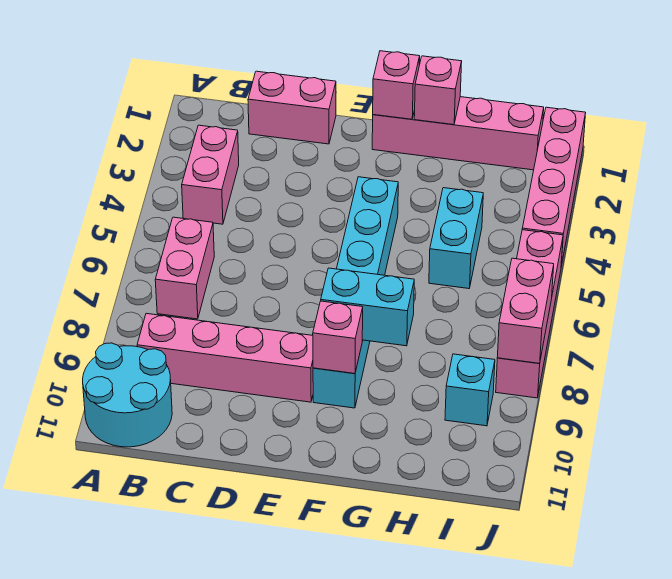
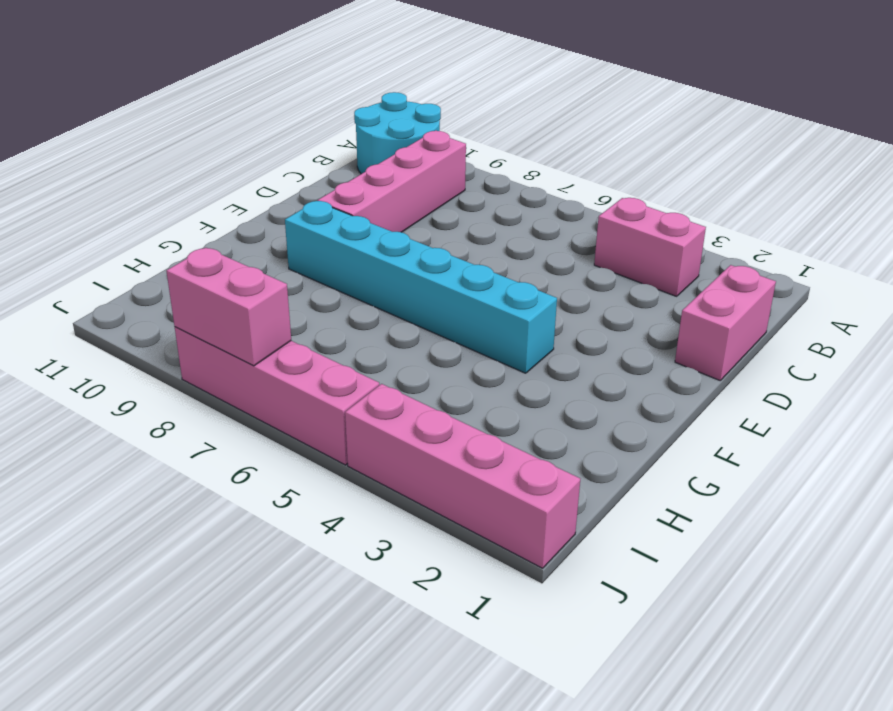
none -> pink brick B6:B7 level 1
none -> pink brick F1:I1 level 1
none -> cyan brick H4:H5 level 1

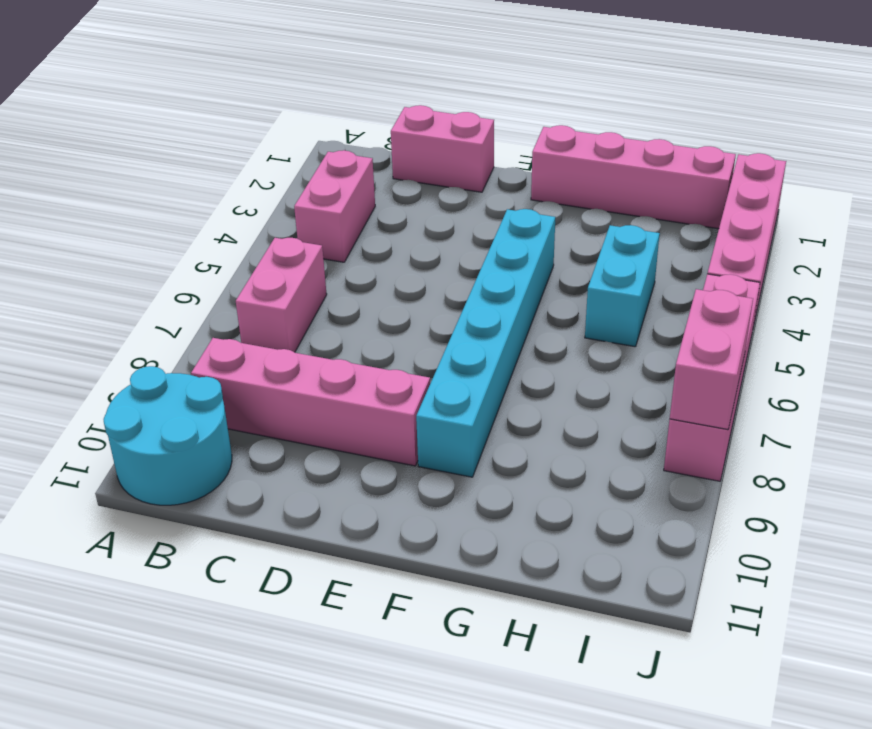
none -> cyan brick I9 level 1
none -> pink brick F1 level 2
none -> cyan brick F8:G8 level 2

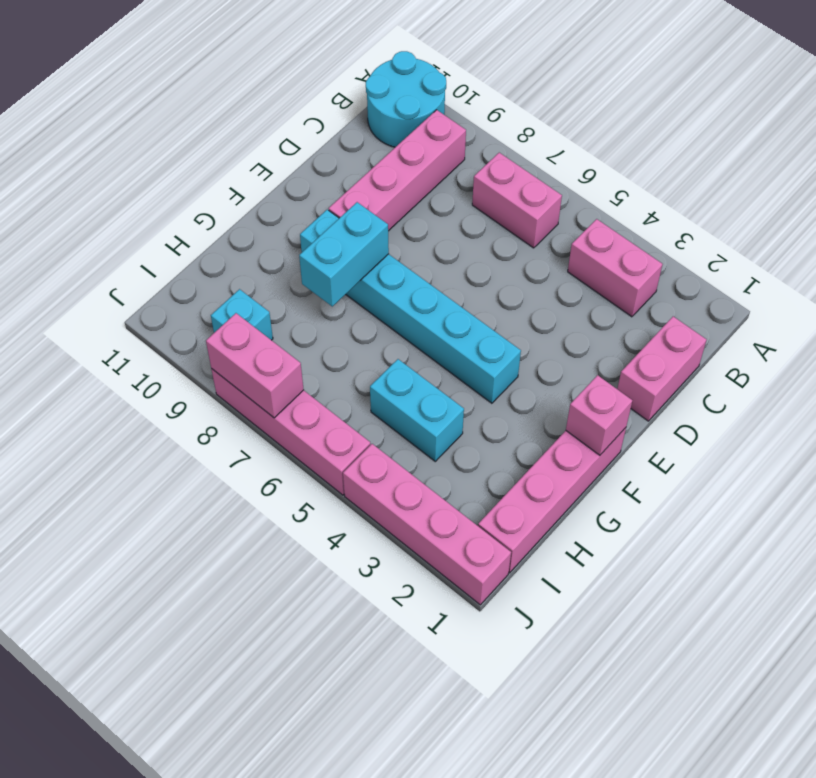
none -> pink brick F9 level 2
none -> pink brick G1 level 2

